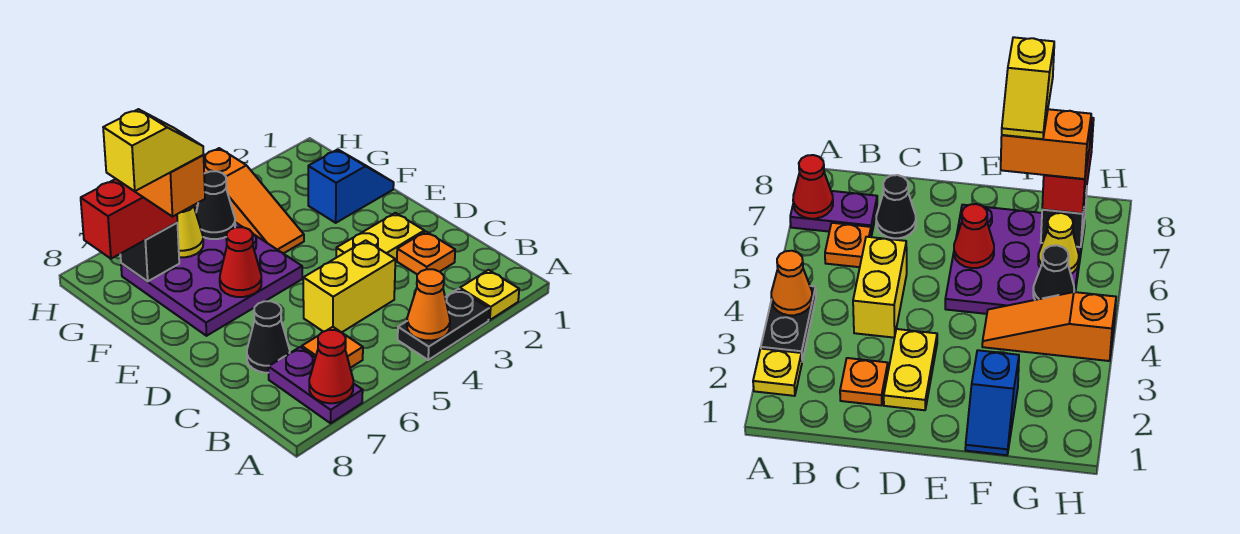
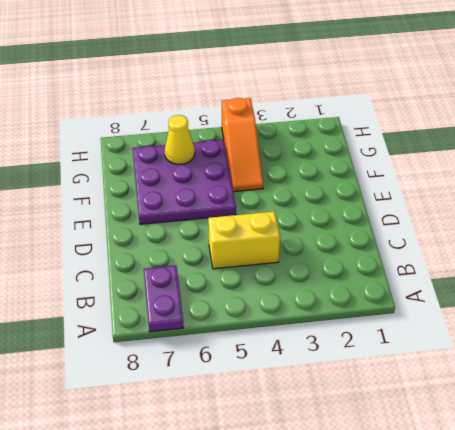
none -> yellow plate A2 level 1
none -> black plate A3:A4 level 1
none -> orange plate B6 level 1

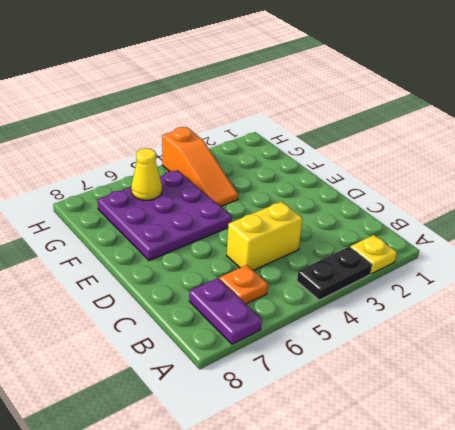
none -> orange plate C2 level 1
none -> black cone C7 level 1
none -> yellow plate D2:D3 level 1

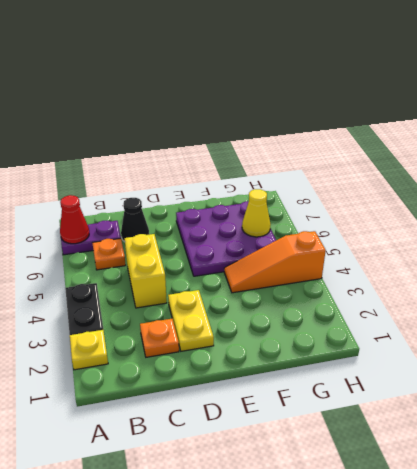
none -> blue slope F1:F2 level 1 top 2
none -> orange cone A4 level 2
none -> red cone E6 level 2

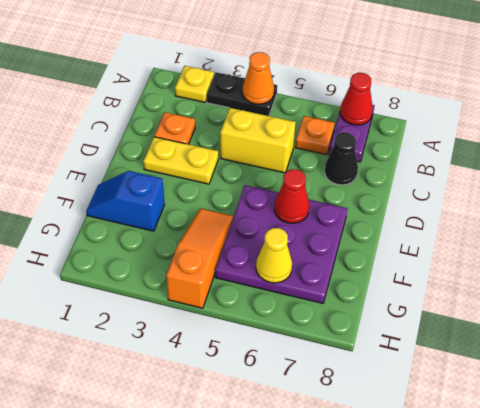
none -> black cone G5 level 2
none -> black brick G7 level 2
none -> red brick G7:G8 level 3

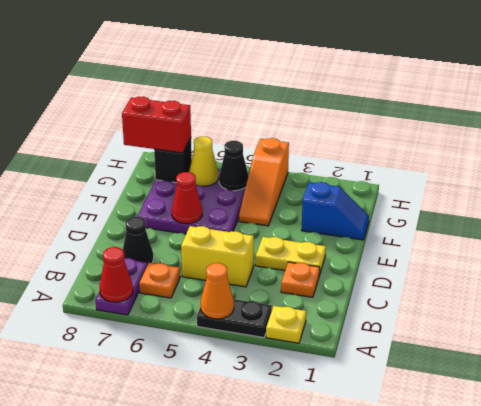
none -> orange brick F7:G7 level 4
none -> yellow slope F7:F8 level 5 top 8

